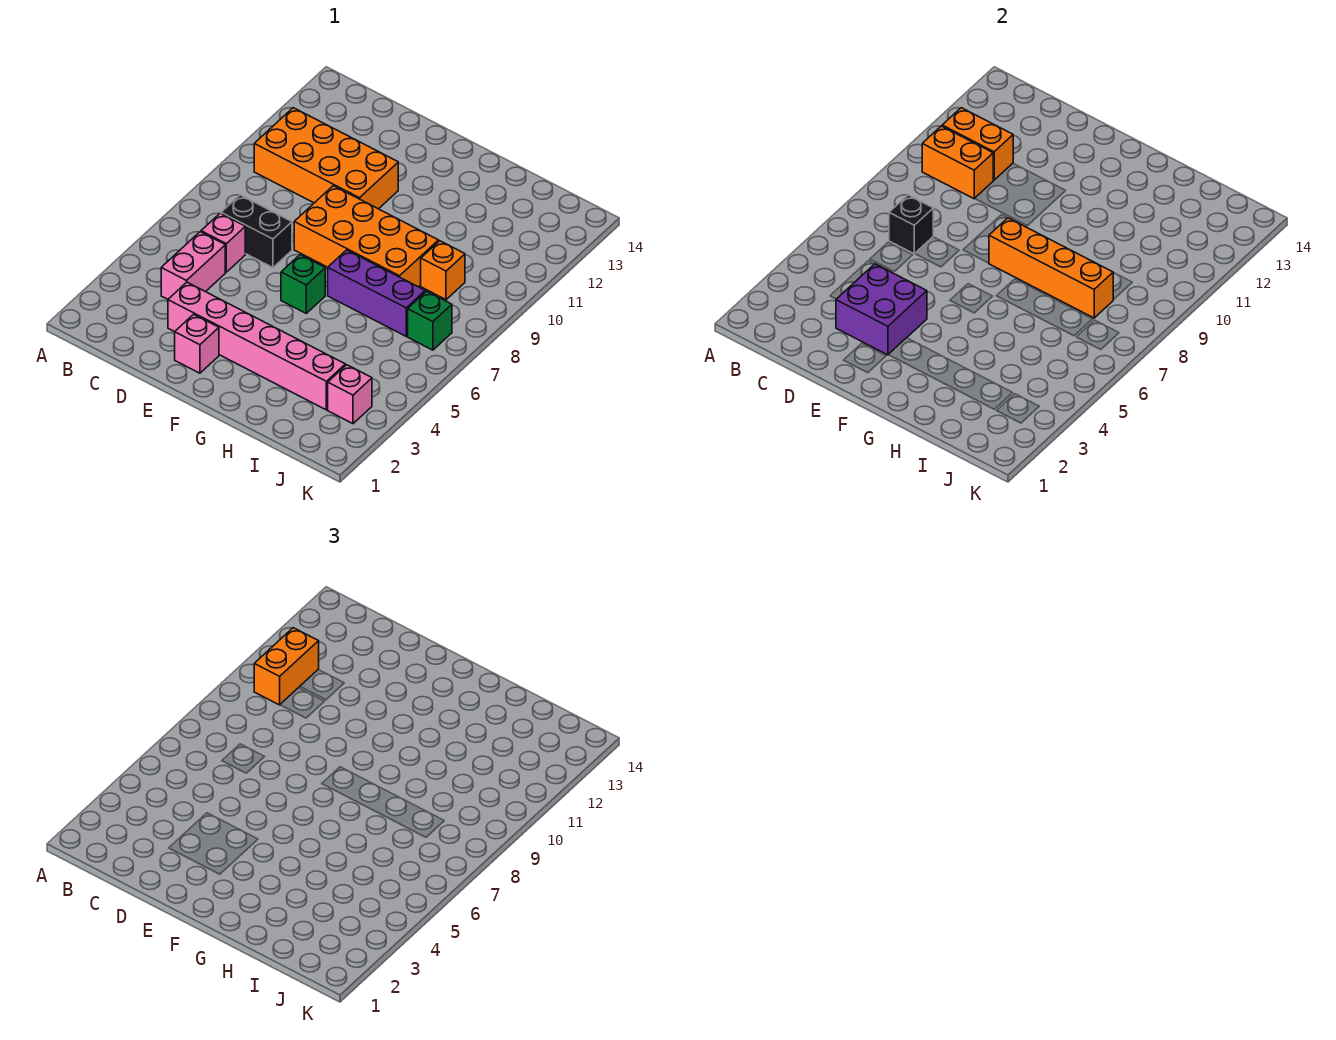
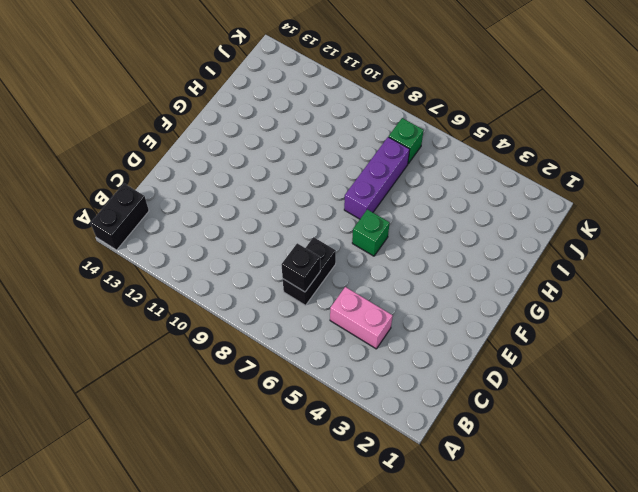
black brick A14:B14 level 1 -> none
none -> orange brick B10:E11 level 1
none -> pink brick C6 level 1
none -> pink brick D3:I3 level 1

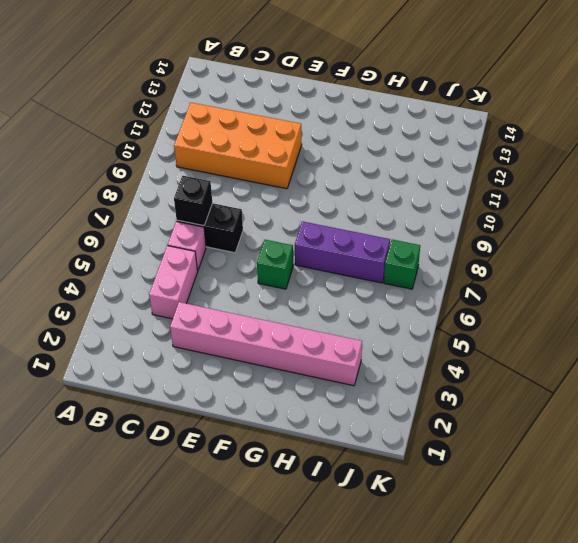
none -> pink brick E2 level 1
none -> orange brick E8:H9 level 1
none -> orange brick I9 level 1

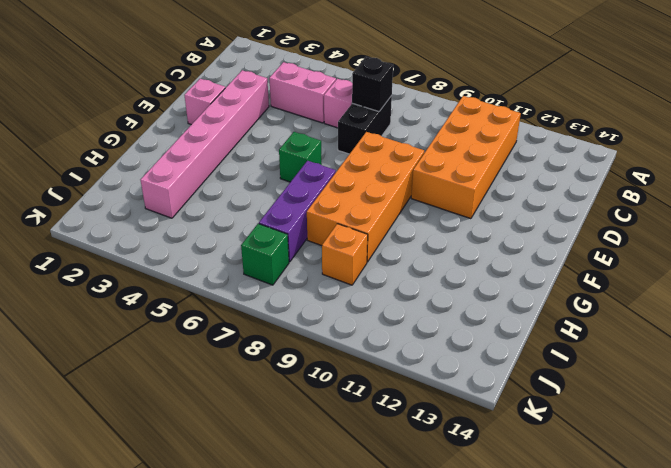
none -> pink brick J3 level 1
none -> orange brick B10:C10 level 2
none -> orange brick B11:C11 level 2

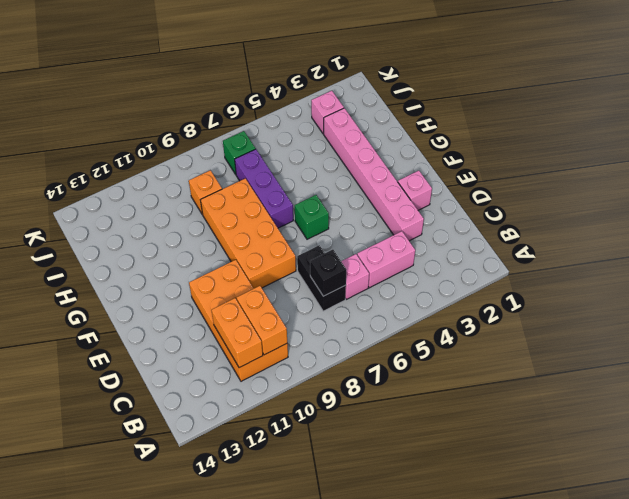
none -> purple brick D3:E4 level 2
none -> orange brick F8:I8 level 2
none -> orange brick B10:B11 level 3

